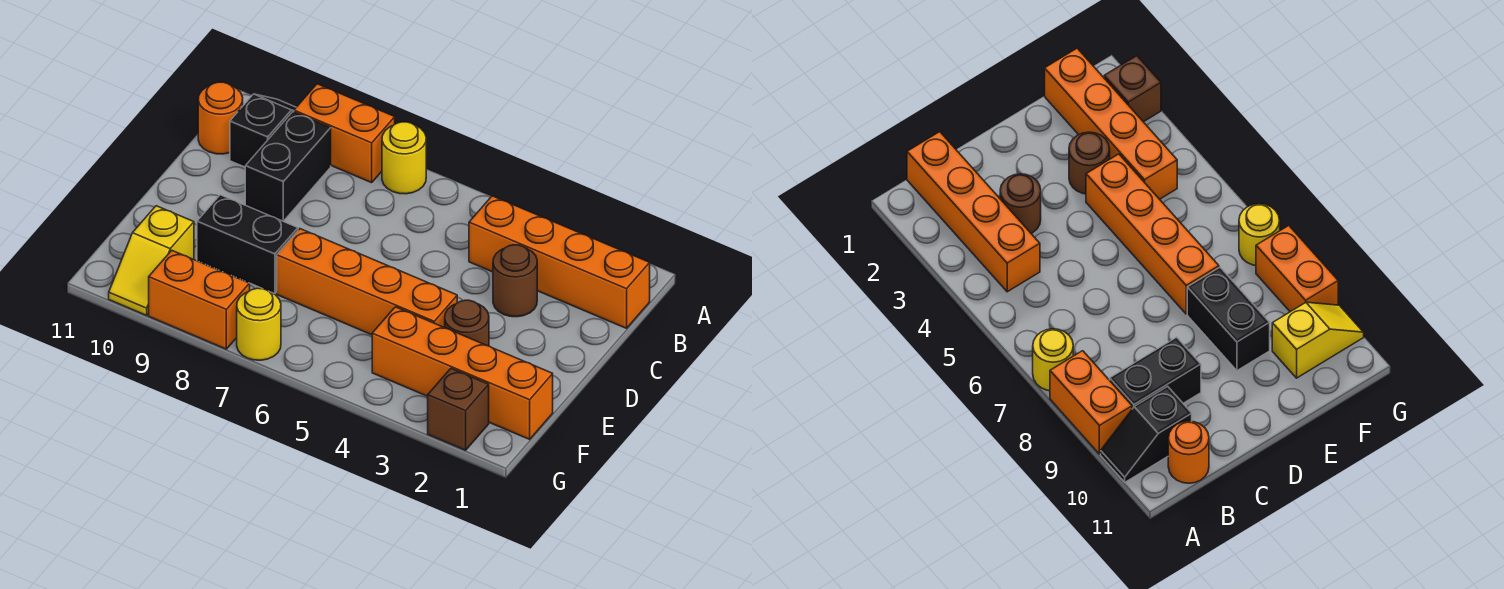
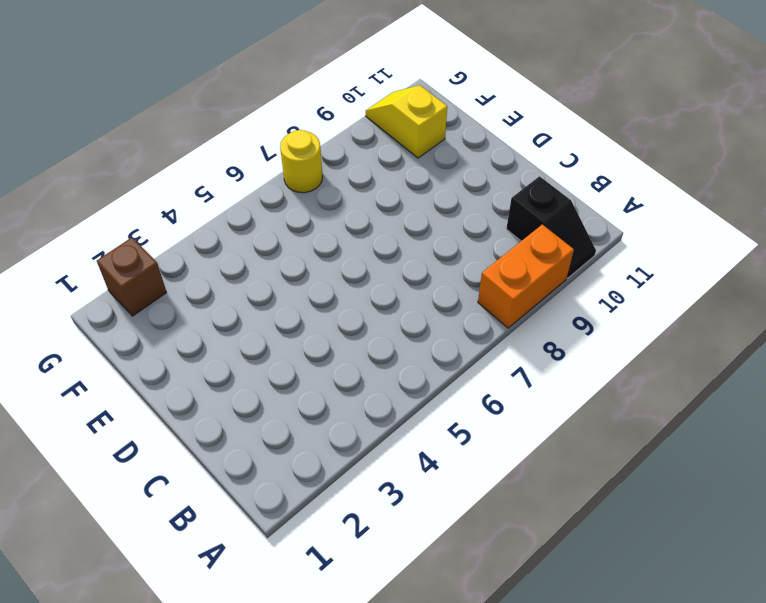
none -> yellow round brick A7 level 1
none -> orange brick B1:B4 level 1
none -> black brick B9:C9 level 1

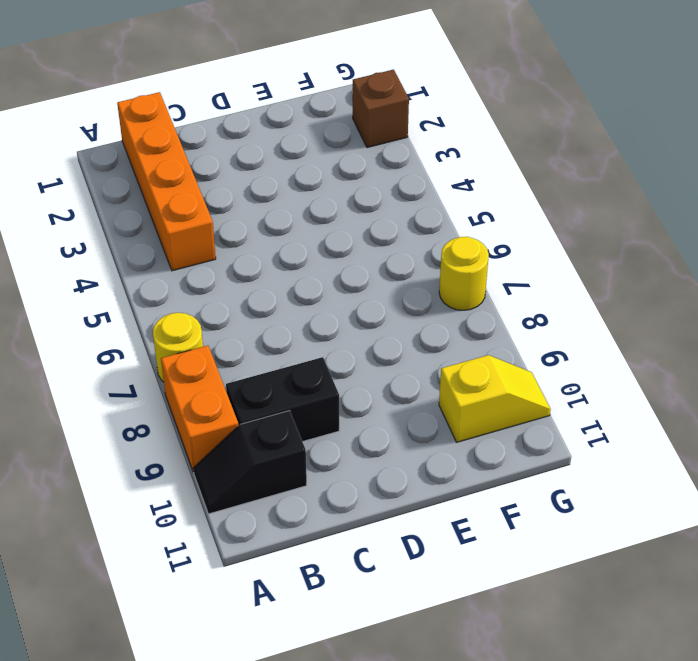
none -> orange round brick B11 level 1
none -> brown round brick C3 level 1
none -> brown round brick E3 level 1

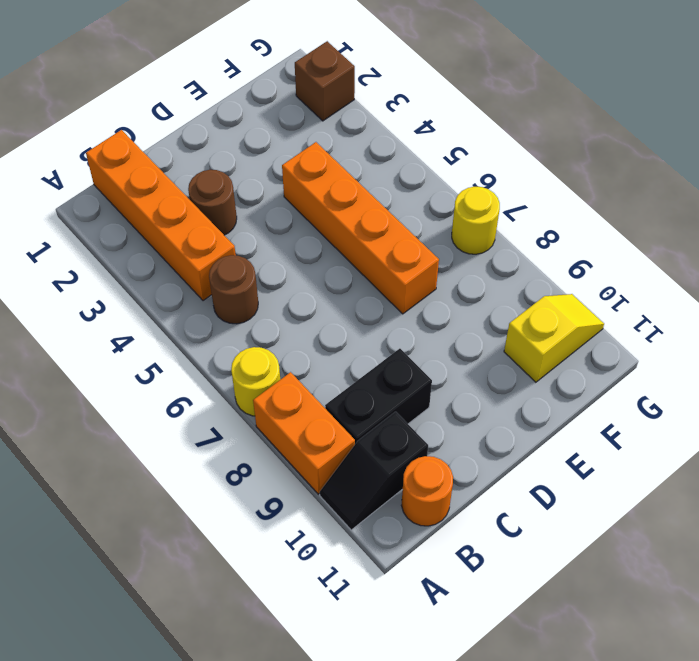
brown round brick B5 level 1 -> brown round brick E3 level 1
none -> black brick E8:E9 level 1
none -> orange brick F1:F4 level 1
none -> orange brick G8:G9 level 1

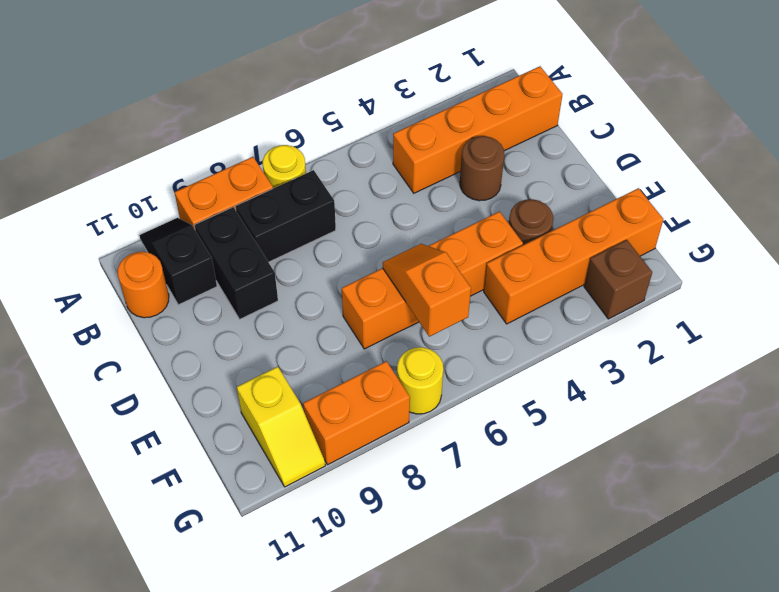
black brick B7:B8 level 1 -> black brick E8:E9 level 1
orange slope E6:F6 level 2 top F -> none

